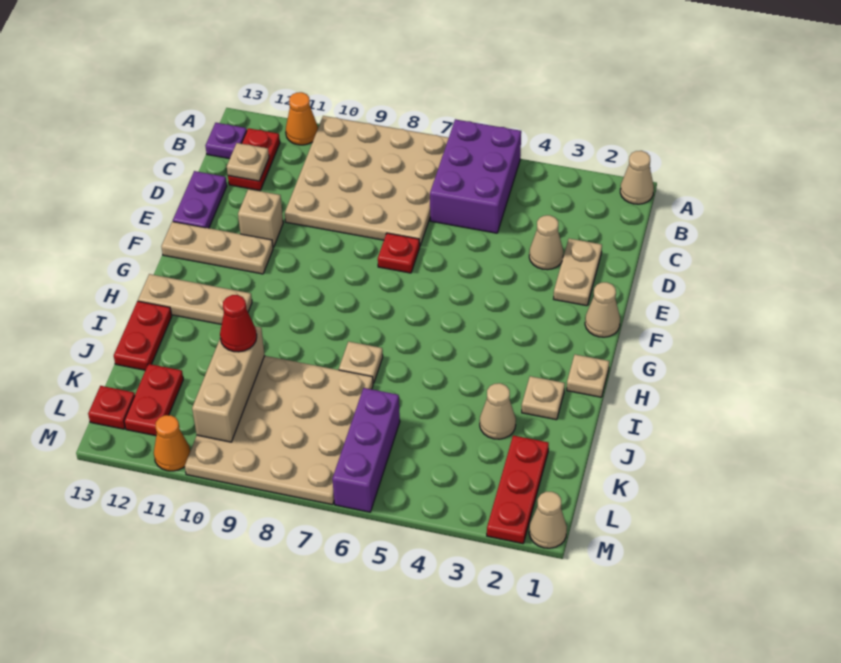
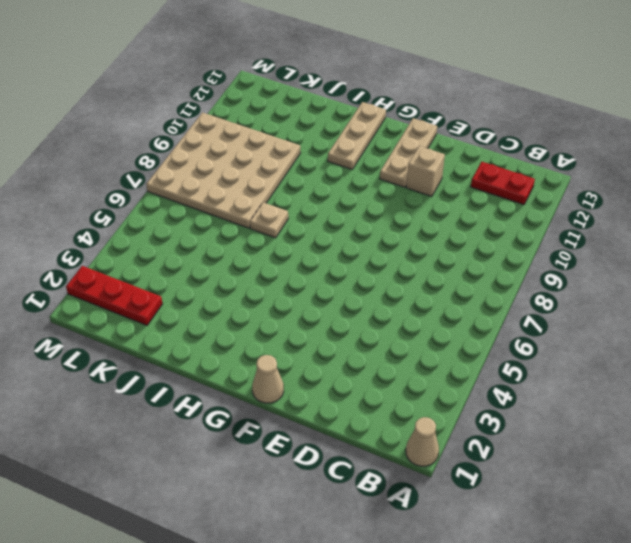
none -> purple brick A5:C6 level 1
none -> tan plate A7:D10 level 1
none -> orange cone A11 level 1

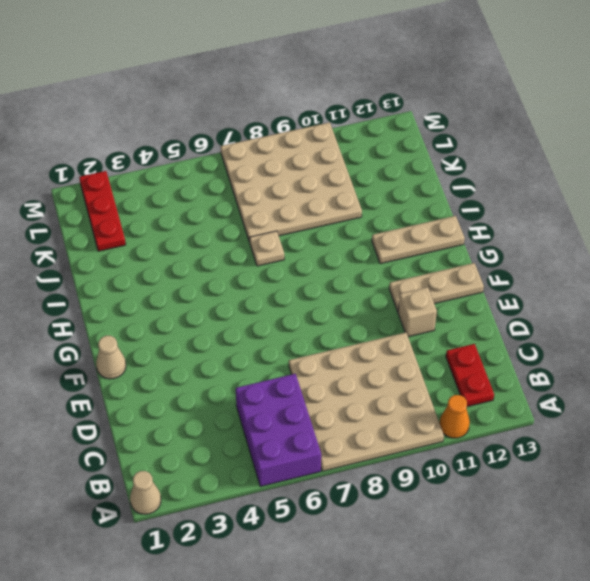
none -> purple plate B13 level 1
none -> tan plate D2:E2 level 1
none -> tan cone D3 level 1

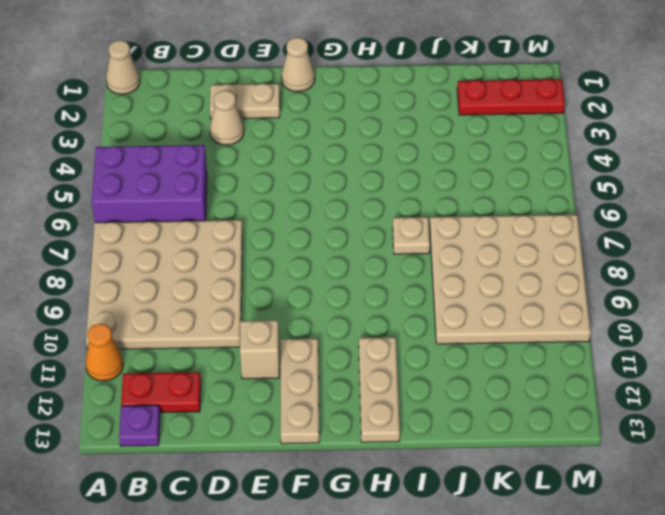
none -> purple plate D13:E13 level 1
none -> red plate E7 level 1
none -> tan plate H1 level 1

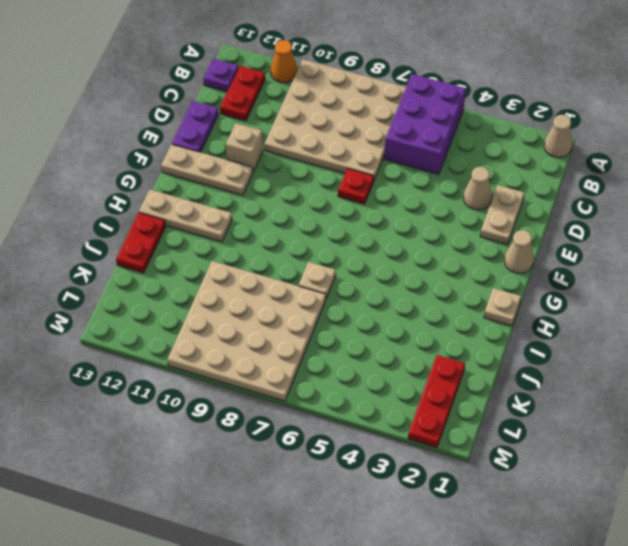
none -> tan plate I2 level 1
none -> tan cone J3 level 1
none -> purple brick K6:M6 level 1

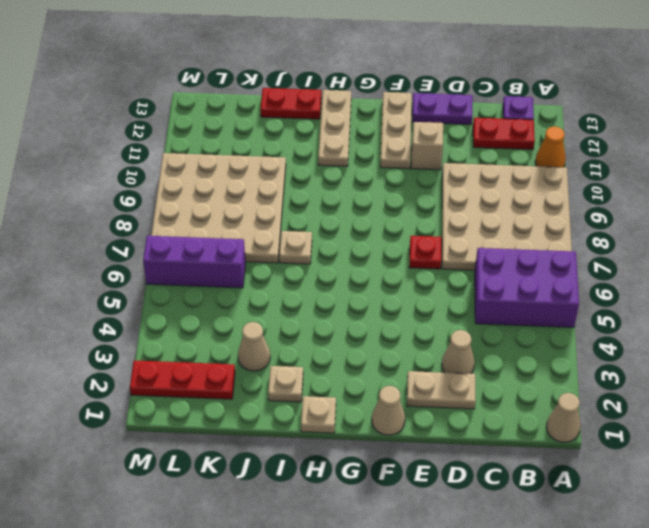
none -> red plate K12:L12 level 1
none -> red plate L13 level 1
none -> tan cone M1 level 1

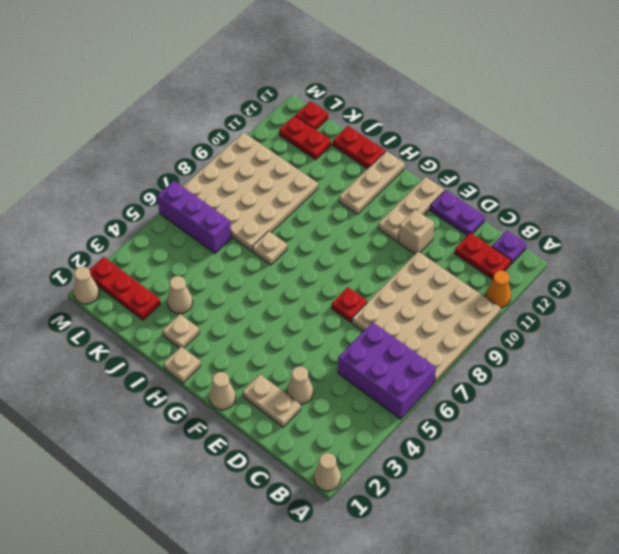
none -> orange cone M11 level 1
none -> tan plate C12 level 2
none -> tan brick J10:L10 level 2

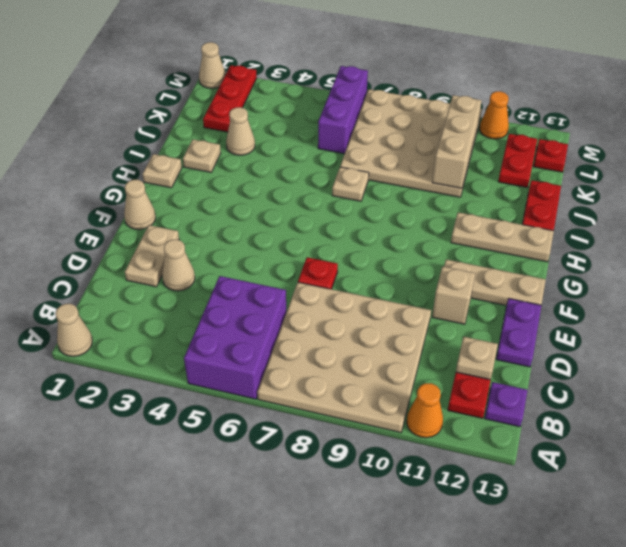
none -> red cone J10 level 3

